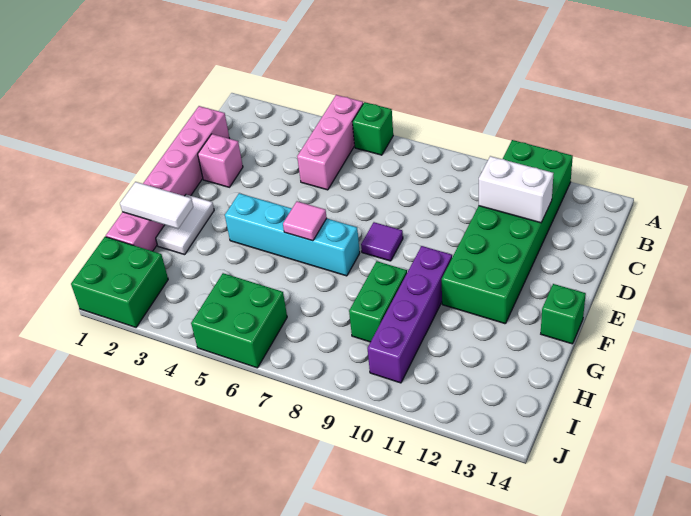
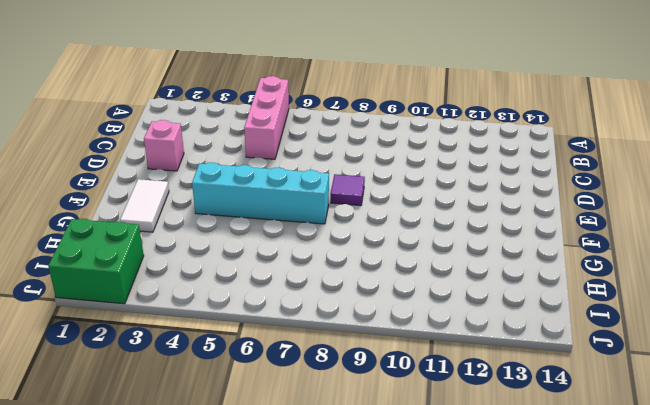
none -> green brick A6 level 1
none -> green brick A11:F12 level 1
none -> pink brick C1:H1 level 1

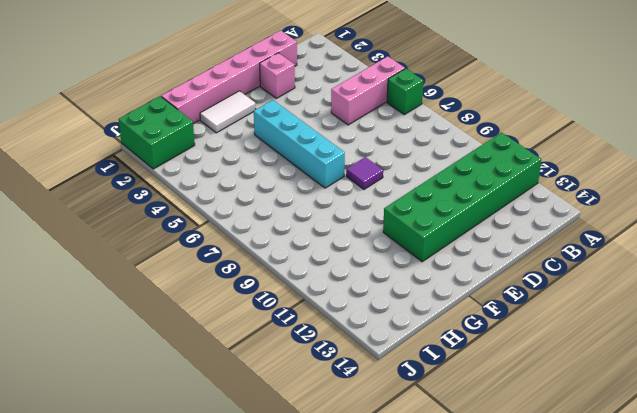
none -> purple brick F10:I10 level 1
none -> green brick F14 level 1
none -> green brick G9:H9 level 1

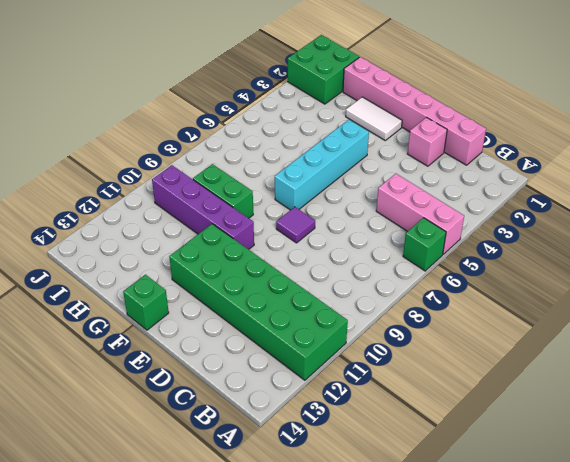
none -> green brick I5:J6 level 1
none -> white brick C11:C12 level 2
none -> pink tile F6 level 2

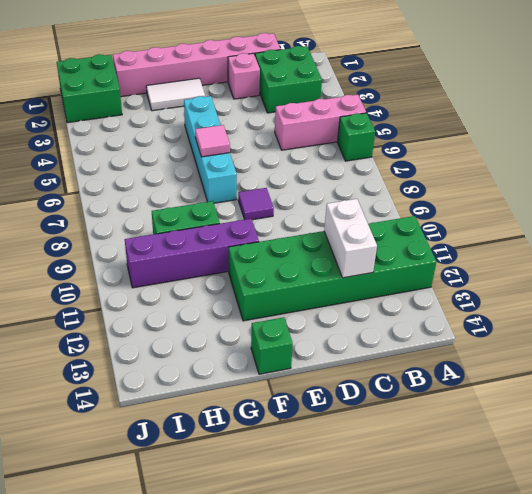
green brick B2:C3 level 1 -> green brick I5:J6 level 1
none -> white tile G1:G2 level 2

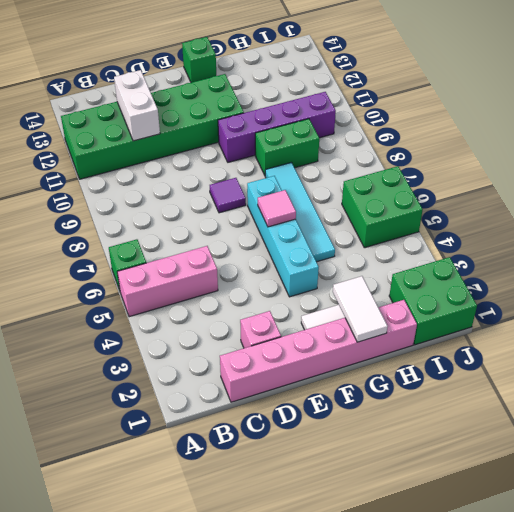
cyan tile G5:G8 level 1 -> none

